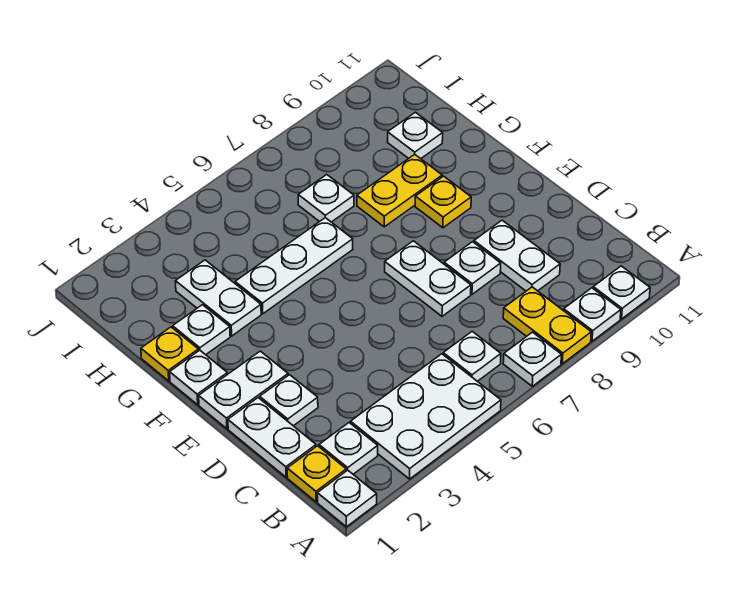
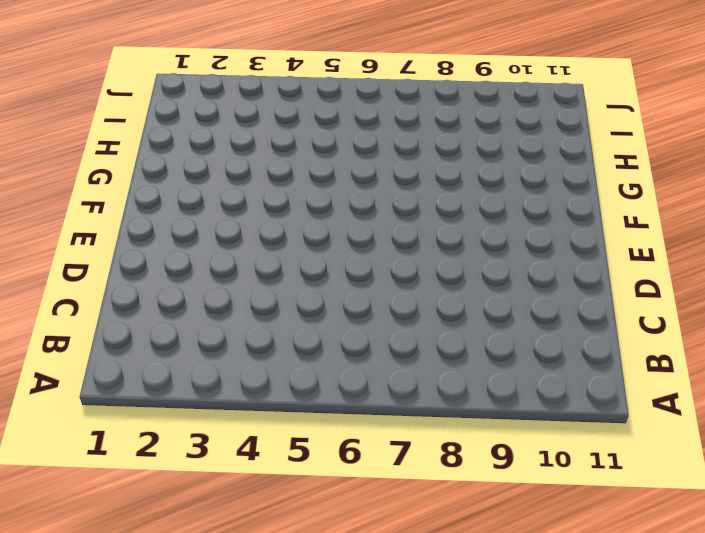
none -> white plate A1 level 1
none -> white plate A3:B5 level 1
none -> white plate A7 level 1

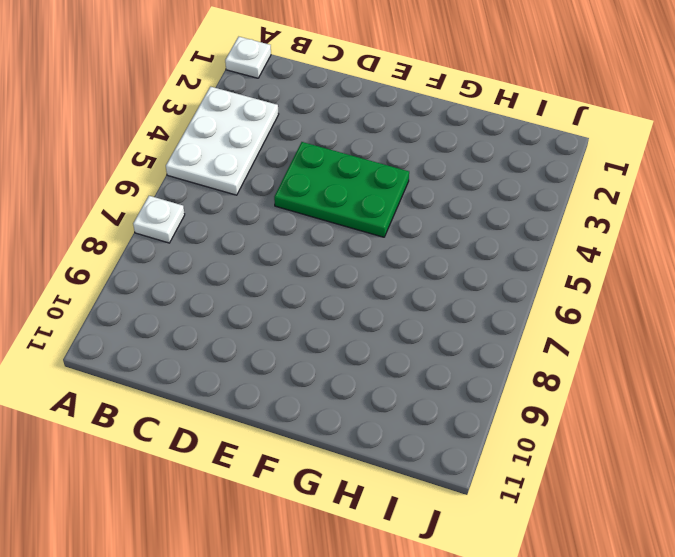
green plate D4:F5 level 1 -> none
none -> yellow plate A8:B8 level 1
none -> white plate A9 level 1
none -> white plate A10 level 1

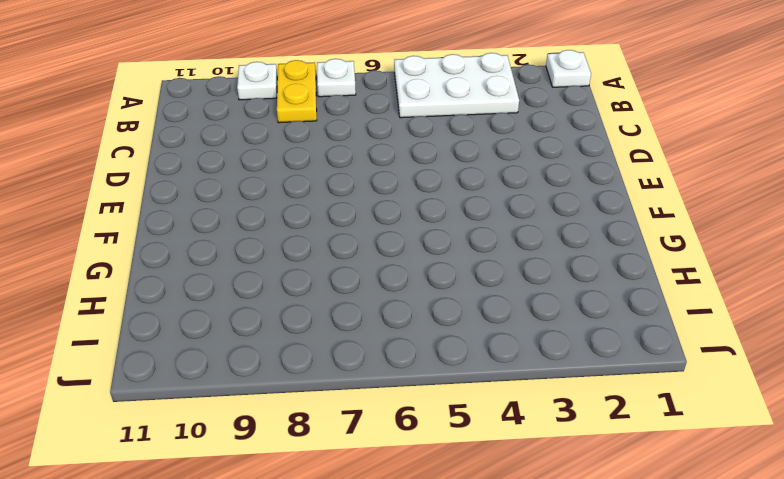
none -> white plate A10 level 1
none -> yellow plate B1 level 1
none -> white plate B2 level 1

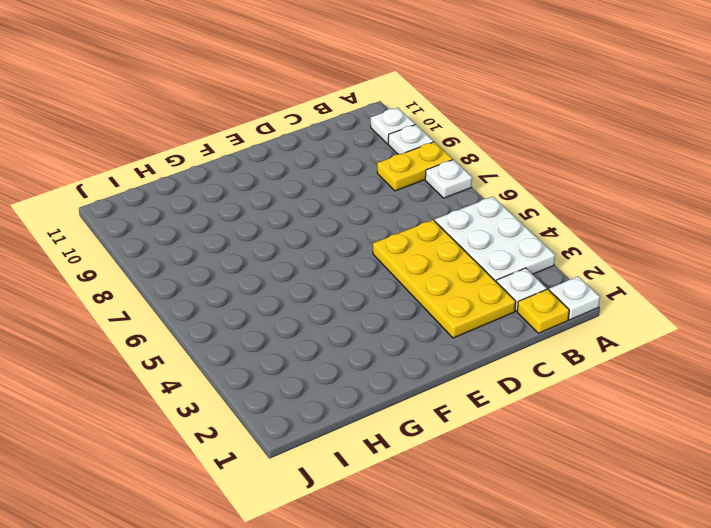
yellow plate C2:D5 level 1 -> white plate D2 level 1
none -> white plate B6 level 1
none -> white plate C1:D1 level 1
none -> white plate C9:D9 level 1

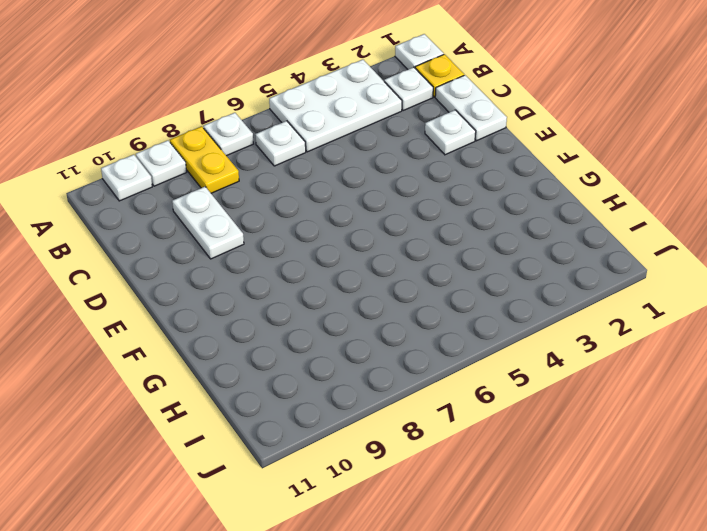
none -> white plate D7:E7 level 1
none -> white plate D8 level 1
none -> white plate E1:E2 level 1

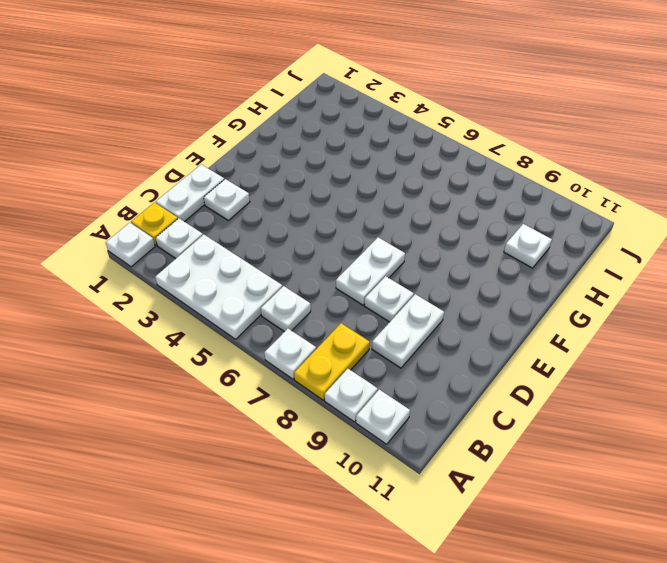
none -> white plate E1:E2 level 1
none -> white plate F1 level 1
none -> yellow plate F9 level 1

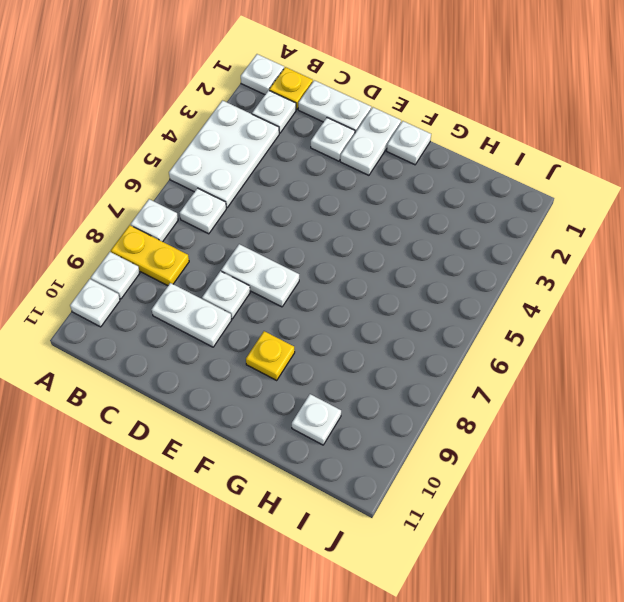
none -> yellow plate G1 level 1
none -> white plate G2 level 1
none -> white plate G3:H3 level 1

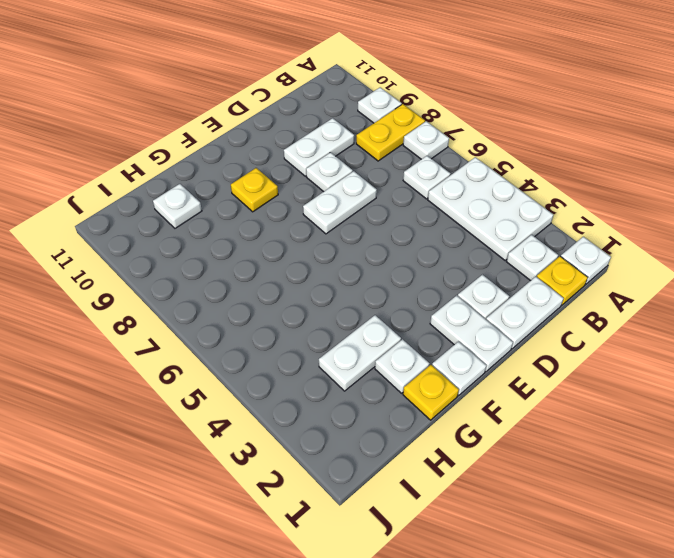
none -> white plate A10 level 1
none -> white plate G4:G6 level 1
none -> yellow plate G8:G9 level 1

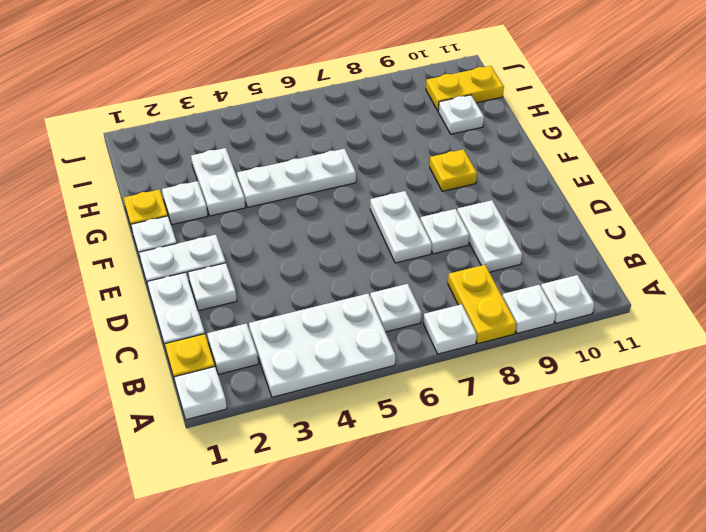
yellow plate I10:I11 level 1 -> yellow plate G8:G9 level 1
none -> white plate H7 level 1

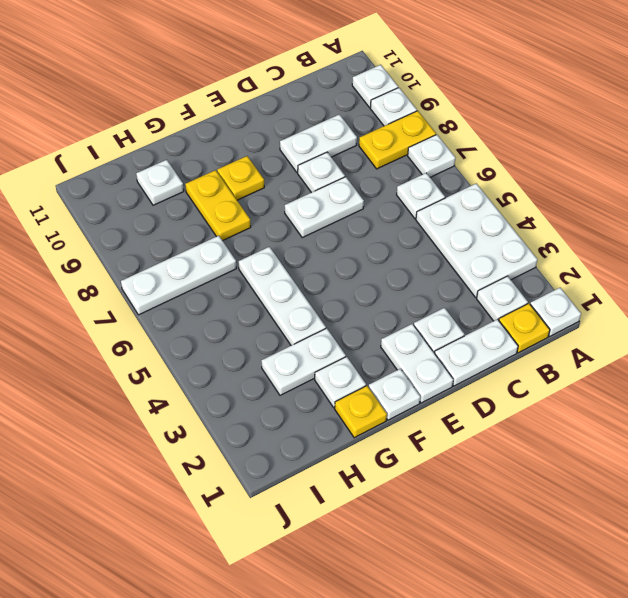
white plate H7:J7 level 1 -> white plate H7 level 1

